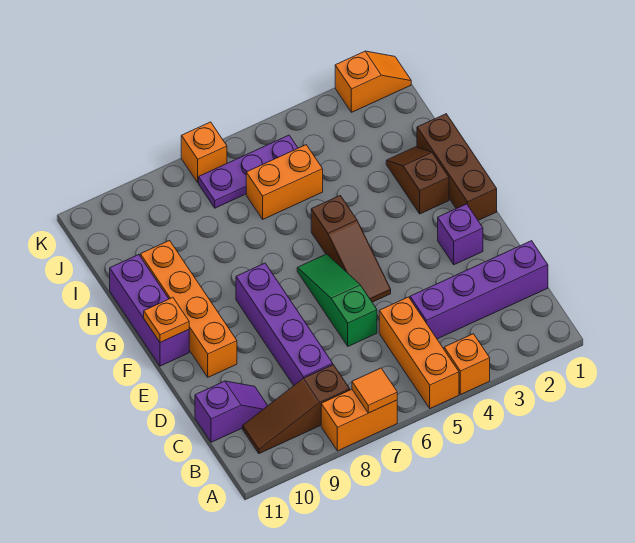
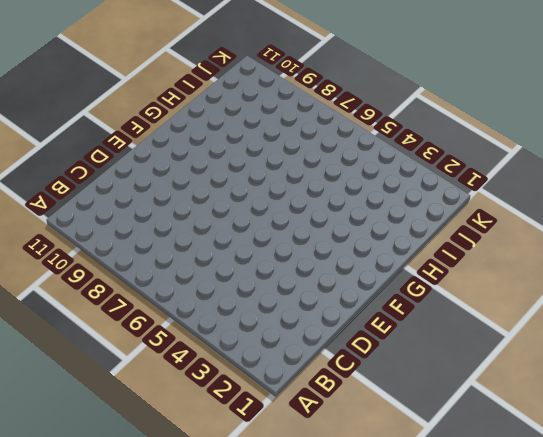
none -> orange brick A4 level 1
none -> orange brick A5:C5 level 1
none -> orange brick A7:A8 level 1

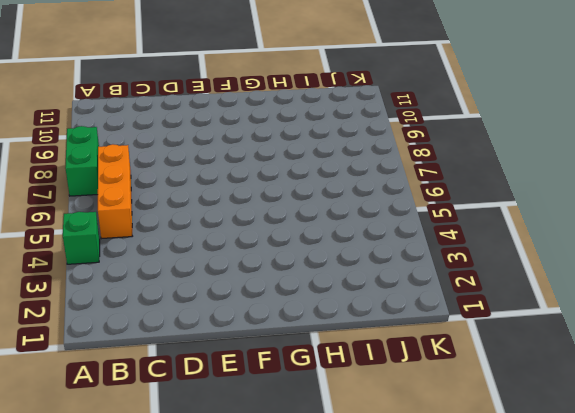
green brick A4 level 1 -> orange brick A4 level 1
green brick A7:A8 level 1 -> orange brick A7:A8 level 1
orange brick B5:B7 level 1 -> orange brick A5:C5 level 1
none -> brown slope B8:B10 level 1 top 8
none -> purple brick C1:C4 level 1
none -> purple brick C8:F8 level 1

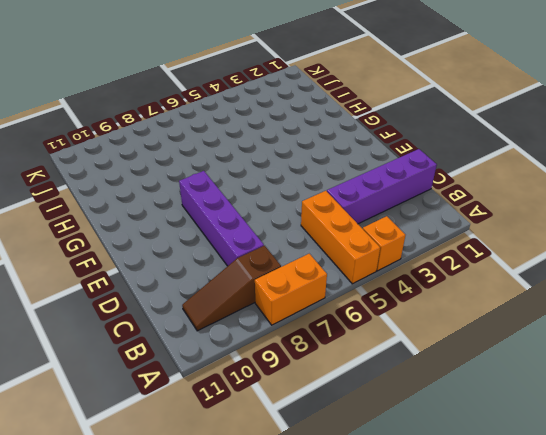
none -> purple slope C10:C11 level 1 top 11
none -> green slope D6:F6 level 1 top D
none -> purple brick E2 level 1

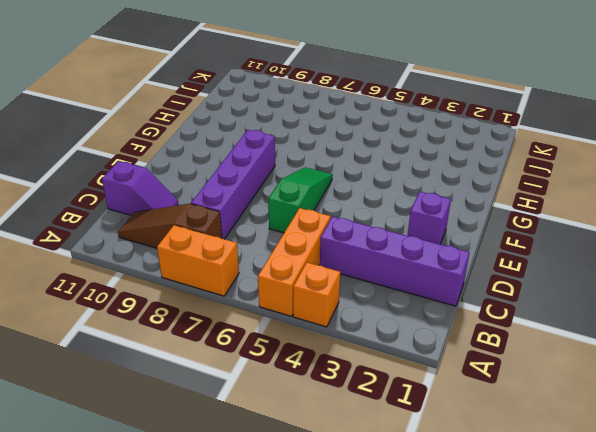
none -> brown slope E5:G5 level 1 top G
none -> orange brick E10:H10 level 1
none -> brown brick F1:H1 level 1

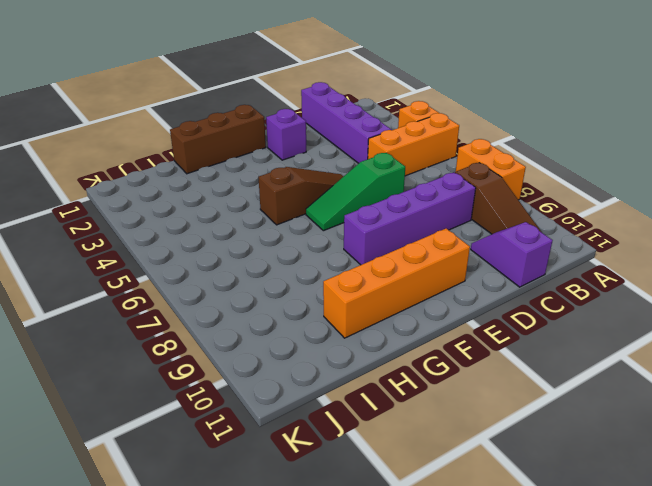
none -> purple brick F11:H11 level 1
none -> brown slope G2:H2 level 1 top G
none -> orange brick I5:I6 level 1

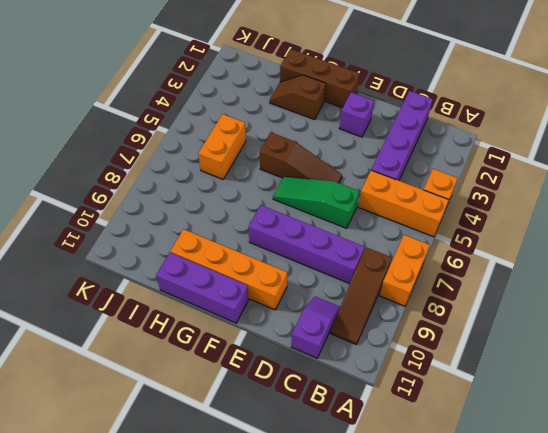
none -> purple plate J5:J7 level 1
none -> orange slope K1:K2 level 1 top 2
none -> orange brick K7 level 1

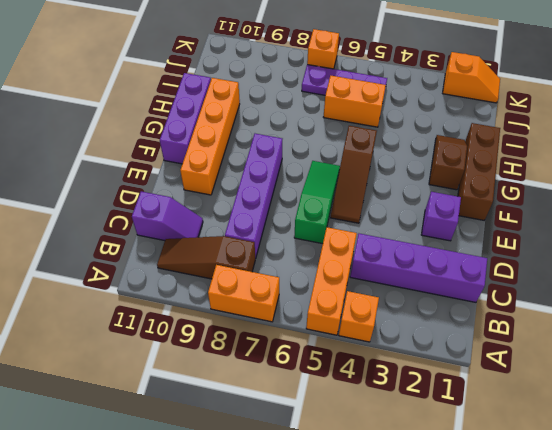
none -> orange tile A7 level 2
none -> orange plate F11 level 2

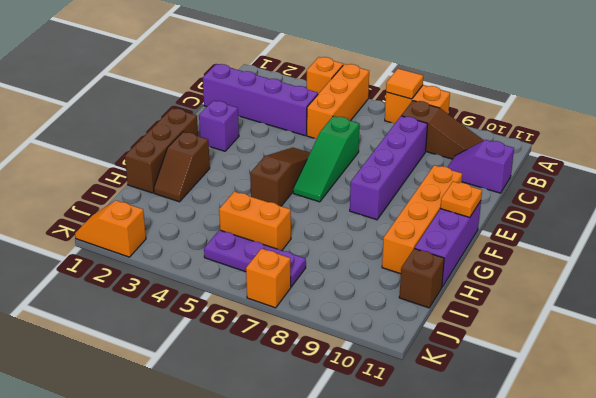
brown brick I11 level 1 -> none

